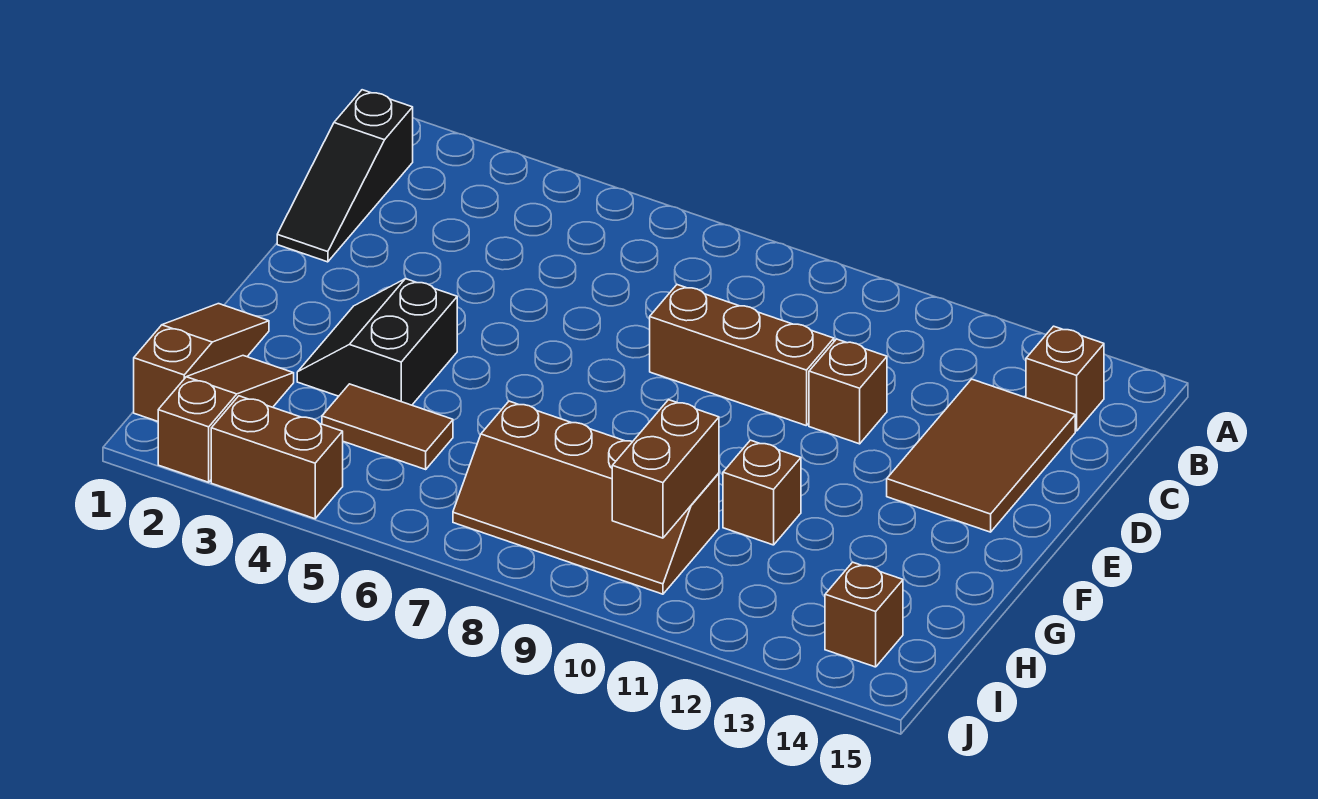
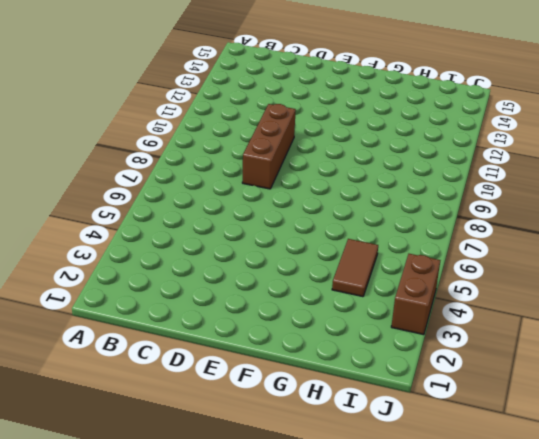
none -> black slope B1:D1 level 1 top B
none -> brown brick B14 level 1
none -> brown tile C13:E14 level 1

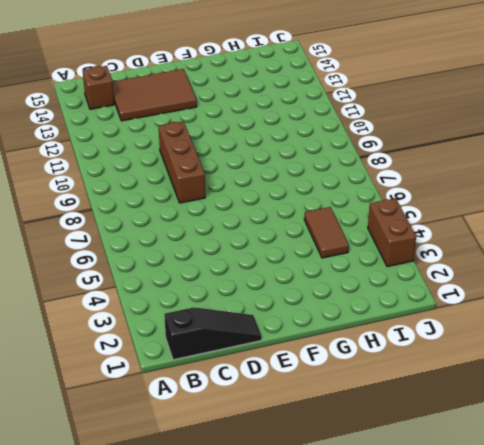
none -> brown brick D11 level 1
none -> black slope F3:G4 level 1 top 4
none -> brown slope G1:I1 level 1 top I

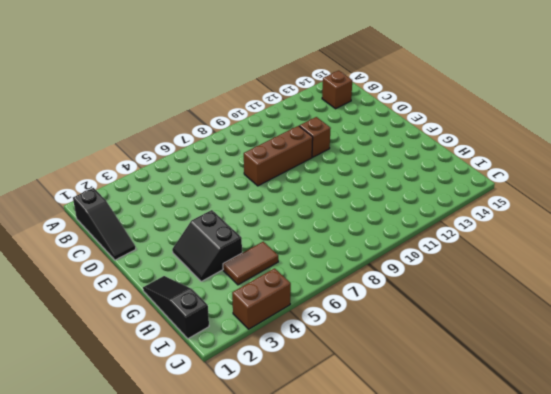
black slope G1:I1 level 1 top I -> brown slope G1:I1 level 1 top I
none -> brown tile C13:E14 level 1
none -> brown brick G11 level 1
none -> brown slope H2:J2 level 1 top J

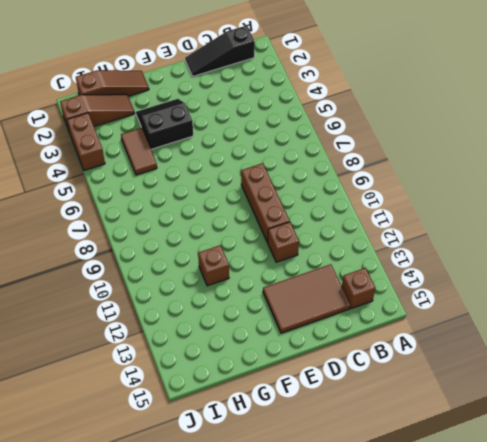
none -> brown slope H7:I10 level 1 top H
none -> brown brick I14 level 1
none -> brown brick H10:I10 level 2

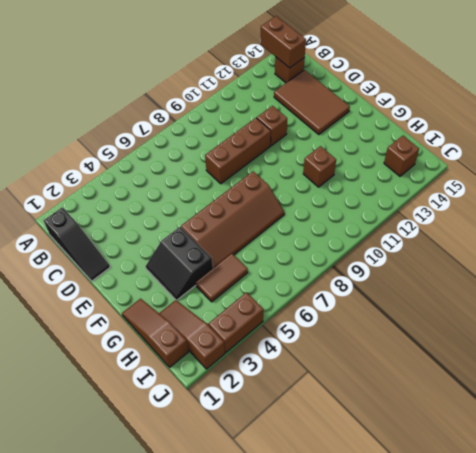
brown brick A14:B14 level 2 -> brown brick H10:I10 level 2
brown slope F5:G8 level 1 top F -> brown slope H7:I10 level 1 top H

